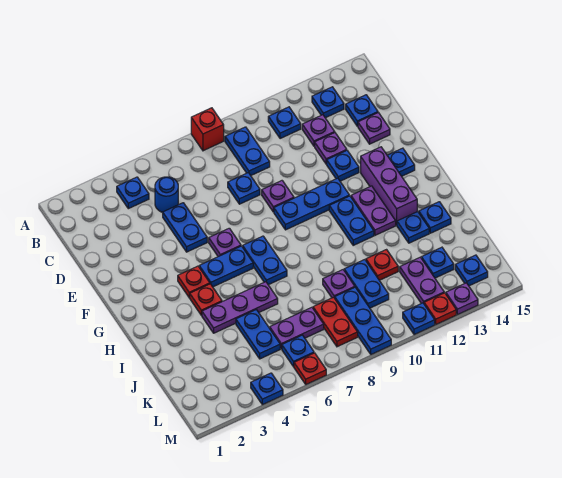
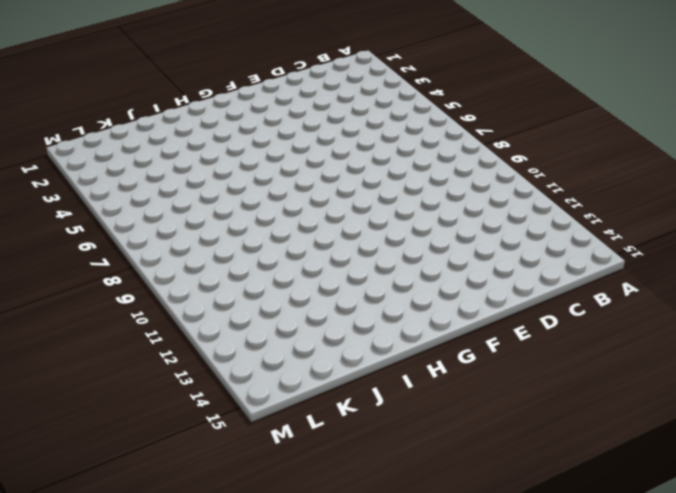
none -> red brick A8 level 1
none -> blue plate B4 level 1
none -> blue plate B9:C9 level 1
none -> blue plate B11 level 1

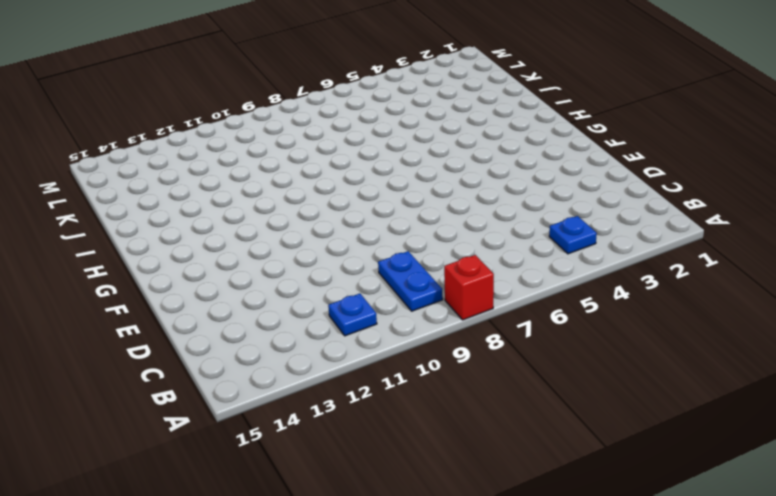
none -> blue plate B13 level 1
none -> blue round brick C5 level 1
none -> purple plate C12 level 1
none -> blue plate C14 level 1

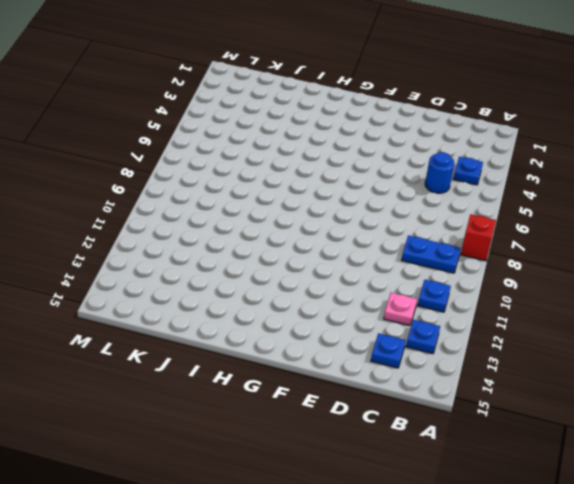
pink plate C12 level 1 -> purple plate C12 level 1
none -> blue plate D5:E5 level 1
none -> blue plate D8 level 1
none -> purple plate D12 level 1
none -> purple plate D14 level 1

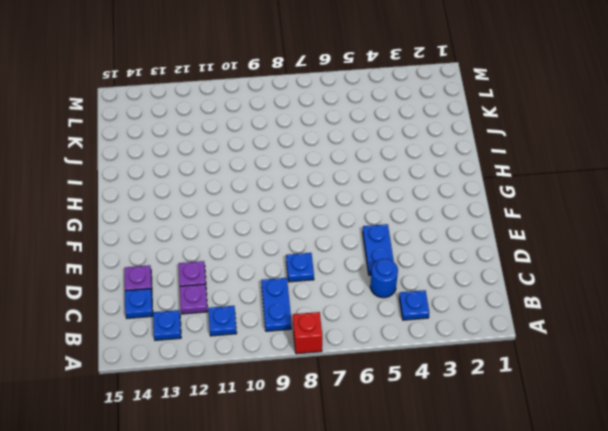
none -> purple plate E9 level 1
none -> blue plate E12 level 1
none -> purple plate F6 level 1
none -> blue plate F9:F11 level 1

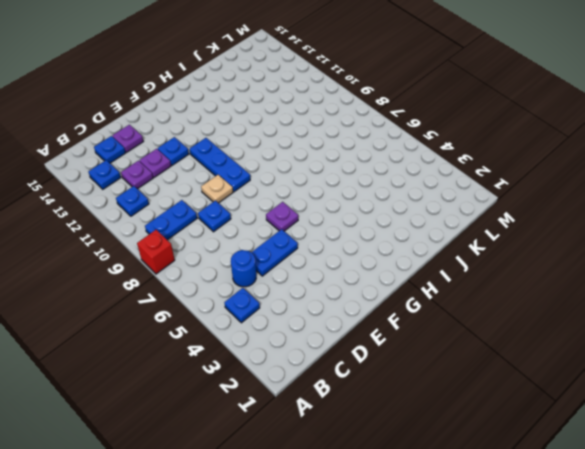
tan plate E9 level 1 -> purple plate E9 level 1
none -> purple brick F13:H13 level 1
none -> blue plate F14 level 1
none -> red plate G4 level 1
none -> blue plate G5:G6 level 1

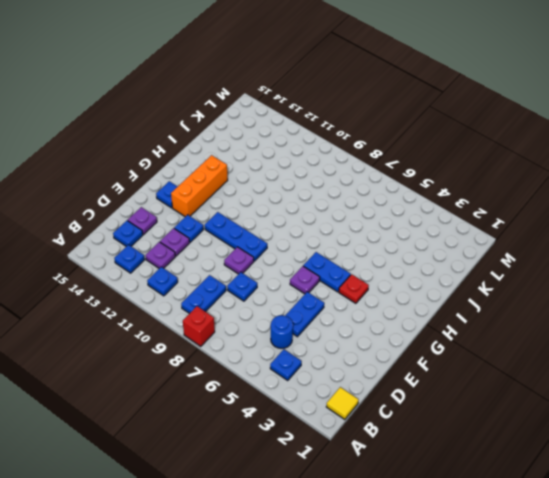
yellow tile B1 level 1 -> none
orange brick F13:H13 level 1 -> purple brick F13:H13 level 1
none -> blue plate G7:H7 level 1
none -> blue plate G11:H11 level 1
none -> purple plate G12:H12 level 1
none -> red plate H4 level 1

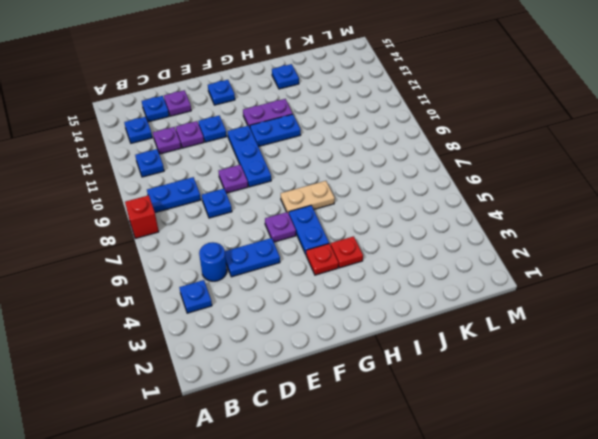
tan plate G7:H7 level 1 -> blue plate G7:H7 level 1
none -> purple brick F13:H13 level 1
none -> purple plate I4:I6 level 1
none -> blue plate I13 level 1
none -> blue plate J5:K5 level 1

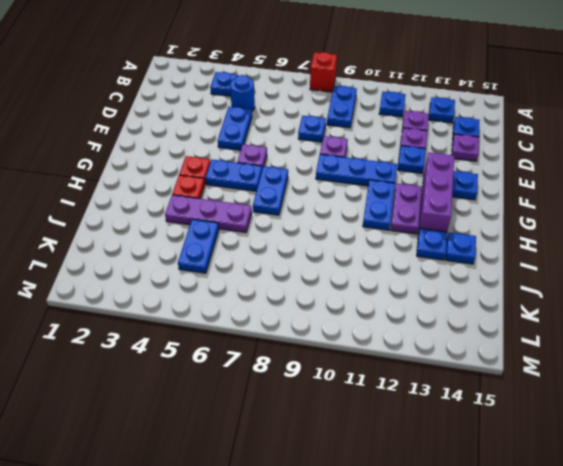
none -> purple plate J9 level 1
none -> blue plate J10:K10 level 1
none -> red plate J11 level 1
none -> purple plate K6:K7 level 1

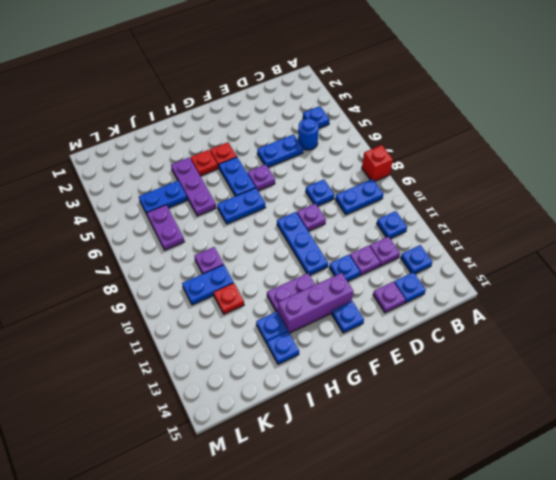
none -> blue plate G11:H11 level 1
none -> red plate K8:L8 level 1
none -> blue plate K9:M9 level 1
none -> purple plate K12:L12 level 1

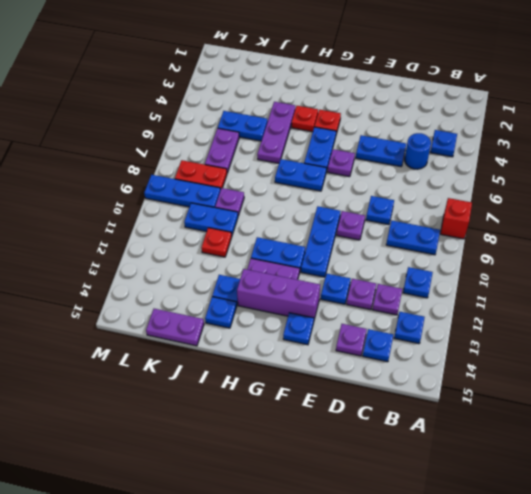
purple plate J15:K15 level 1 -> purple plate K12:L12 level 1
none -> blue plate K13 level 1
none -> blue plate L6 level 1
none -> blue plate L14 level 1
none -> blue plate M4 level 1

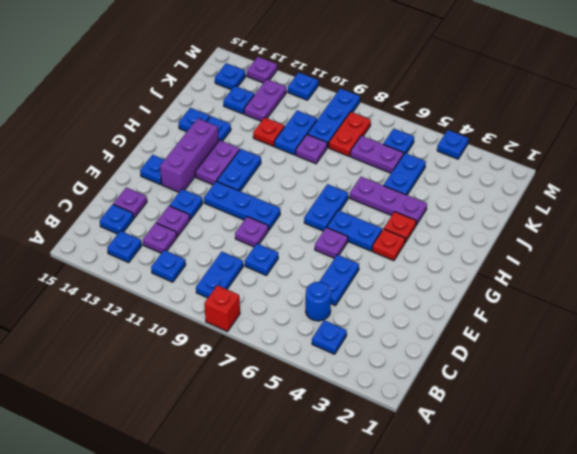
none -> red plate M6 level 1
none -> red plate M12 level 1

